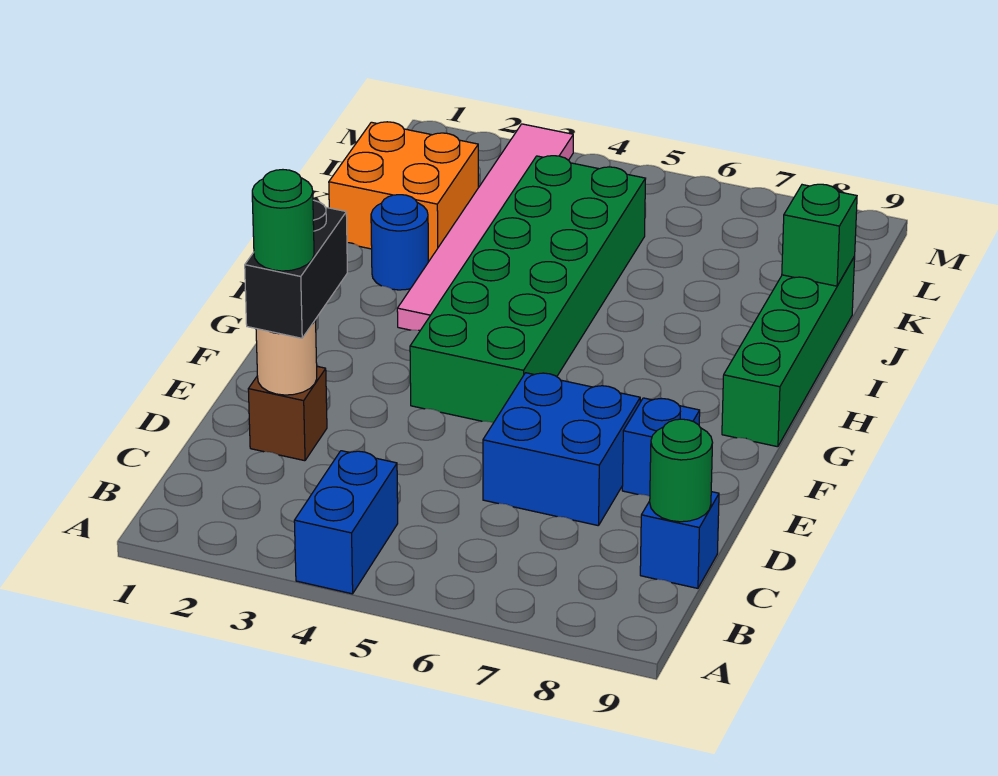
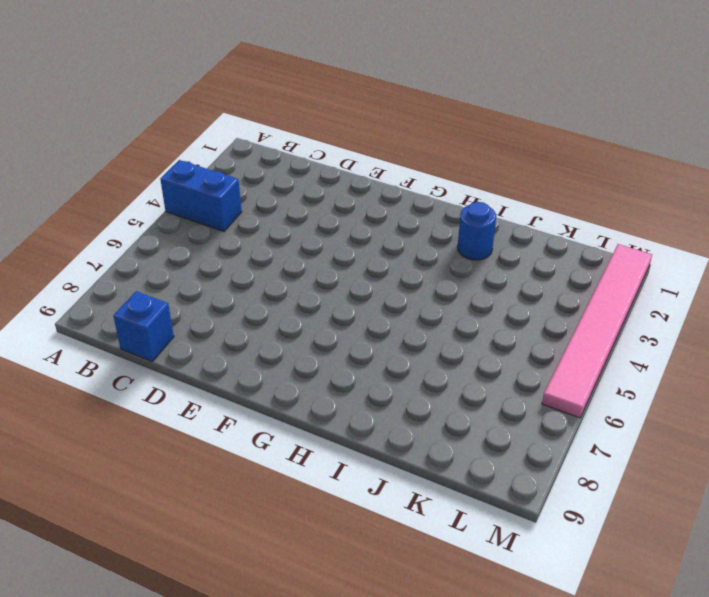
pink tile M1:M6 level 1 -> pink tile H3:M3 level 1
none -> brown brick D2 level 1
none -> blue brick D6:E7 level 1
none -> blue brick E8 level 1

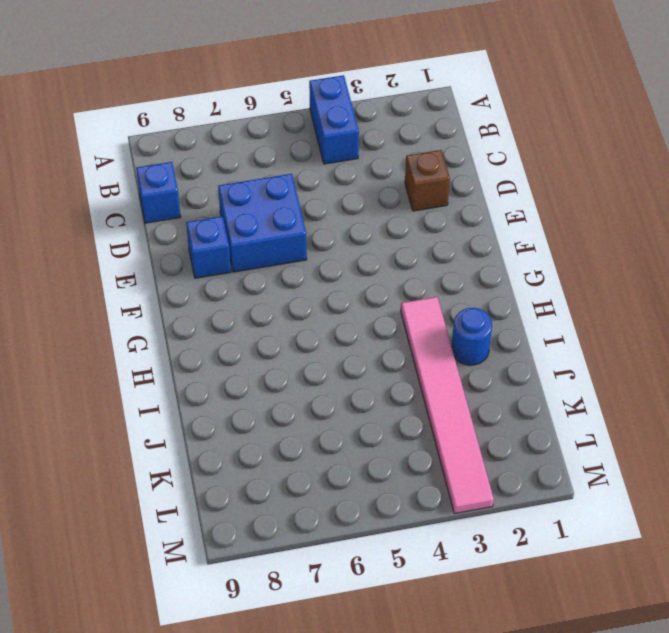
none -> green brick F4:K5 level 1
none -> green brick G9:J9 level 1
none -> orange brick J1:K2 level 1

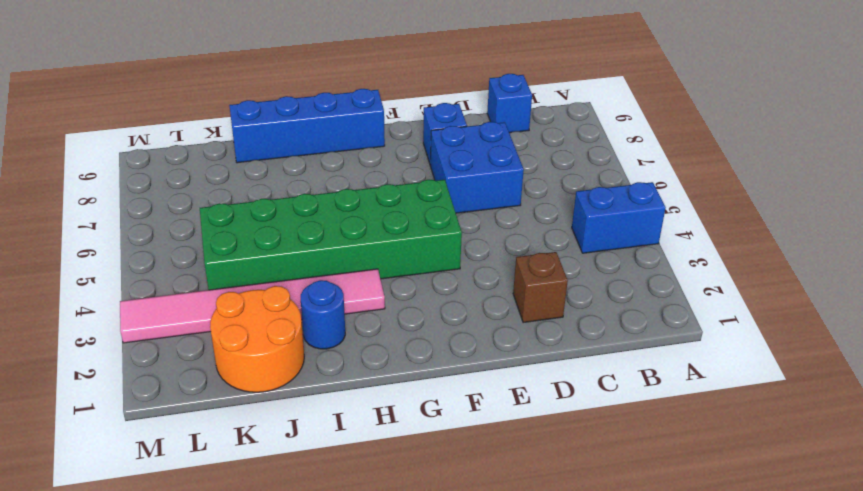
blue brick G9:J9 level 1 -> green brick G9:J9 level 1
orange round brick J1:K2 level 1 -> orange brick J1:K2 level 1
none -> green round brick C9 level 2
none -> tan round brick D2 level 2
none -> green brick J9 level 2

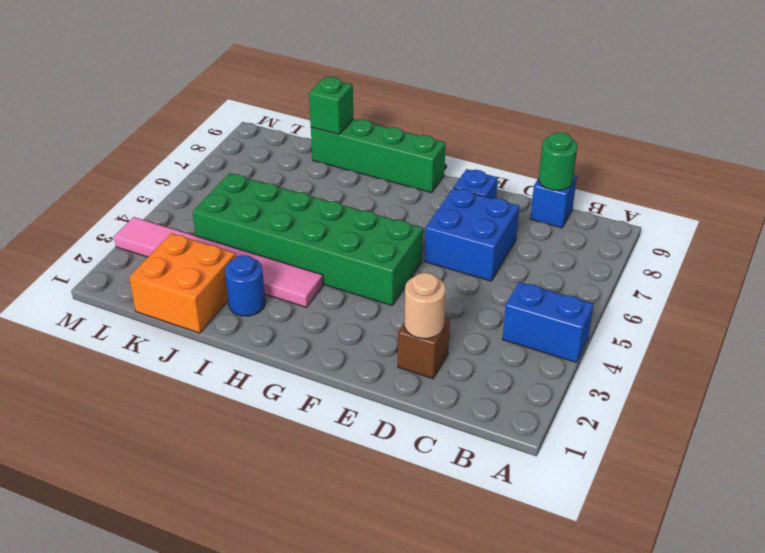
none -> black brick D2:E2 level 3
none -> green round brick D2 level 4

